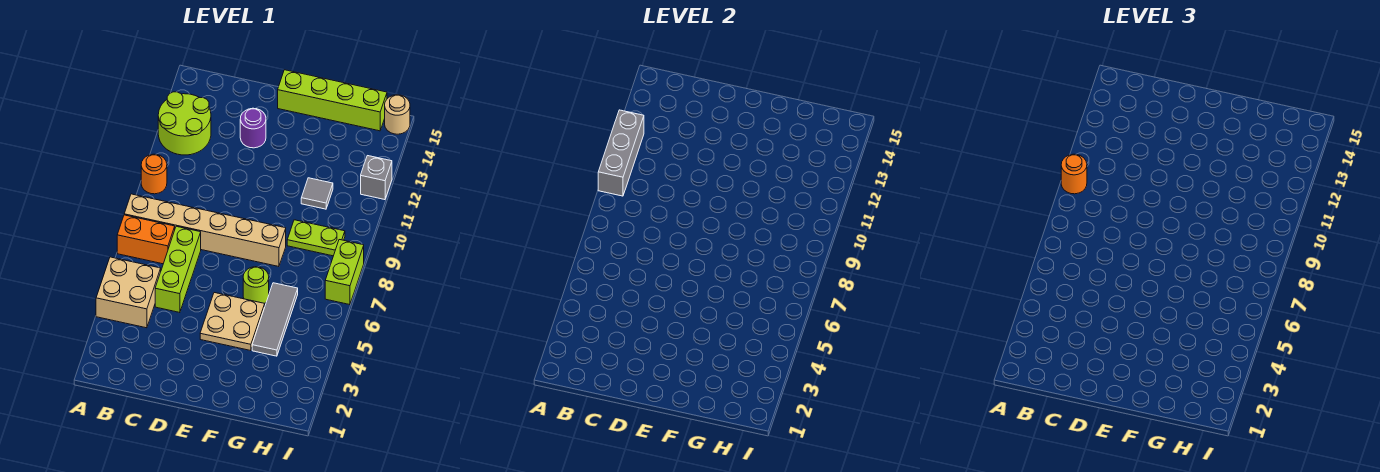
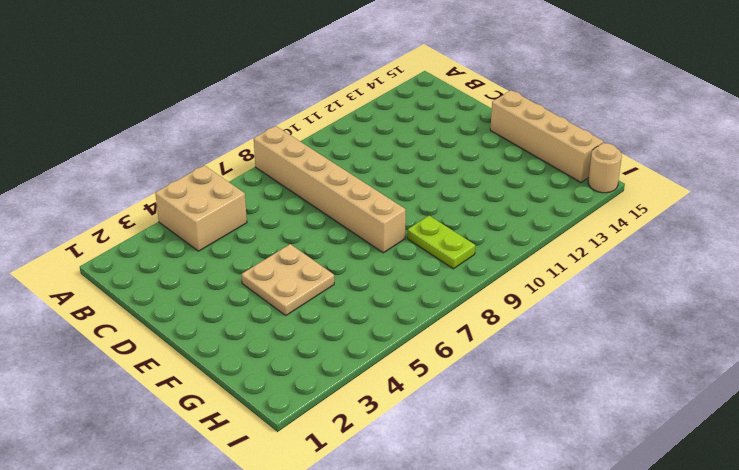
tan brick E15:H15 level 1 -> lime brick E15:H15 level 1
none -> orange brick A7:B7 level 1
none -> orange round brick A10 level 1
none -> lime round brick A12:B13 level 1

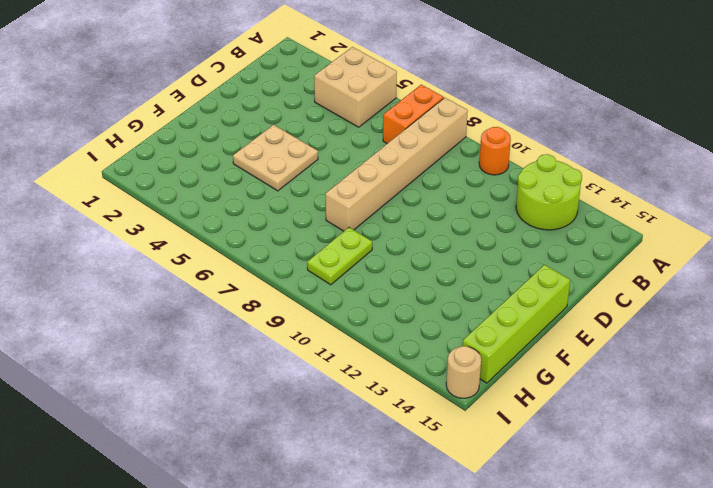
none -> lime brick C5:C7 level 1
none -> purple round brick D13 level 1
none -> lime round brick F6 level 1

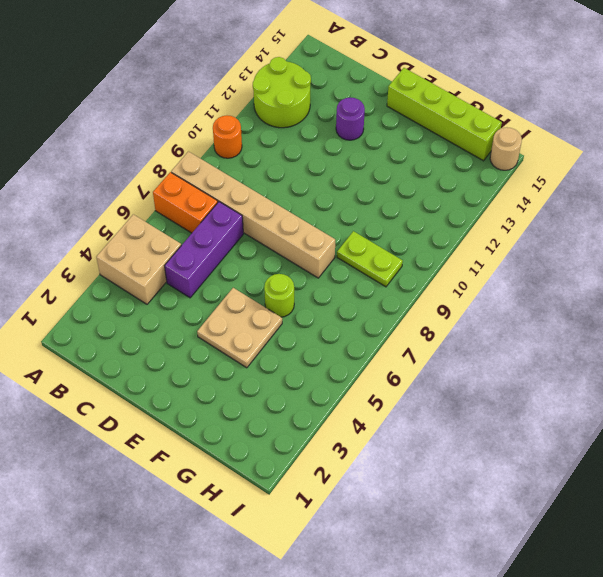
purple brick C5:C7 level 1 -> lime brick C5:C7 level 1
none -> grey tile G4:G6 level 1
none -> grey tile G11 level 1
none -> lime brick I7:I8 level 1

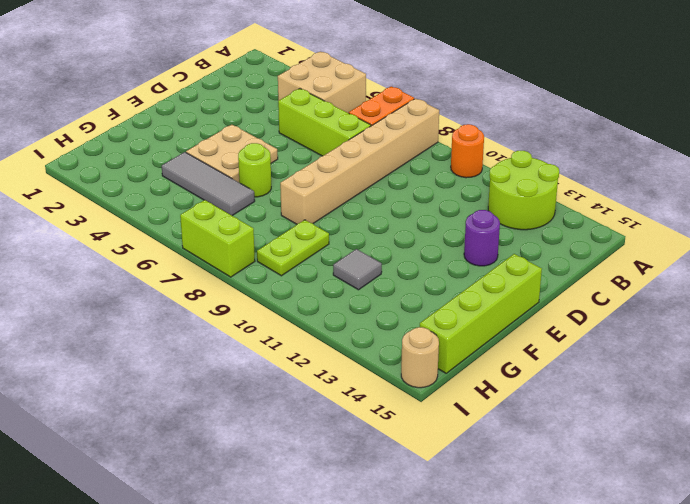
none -> grey brick I12 level 1
none -> grey brick A10:A12 level 2
none -> orange round brick A10 level 3

